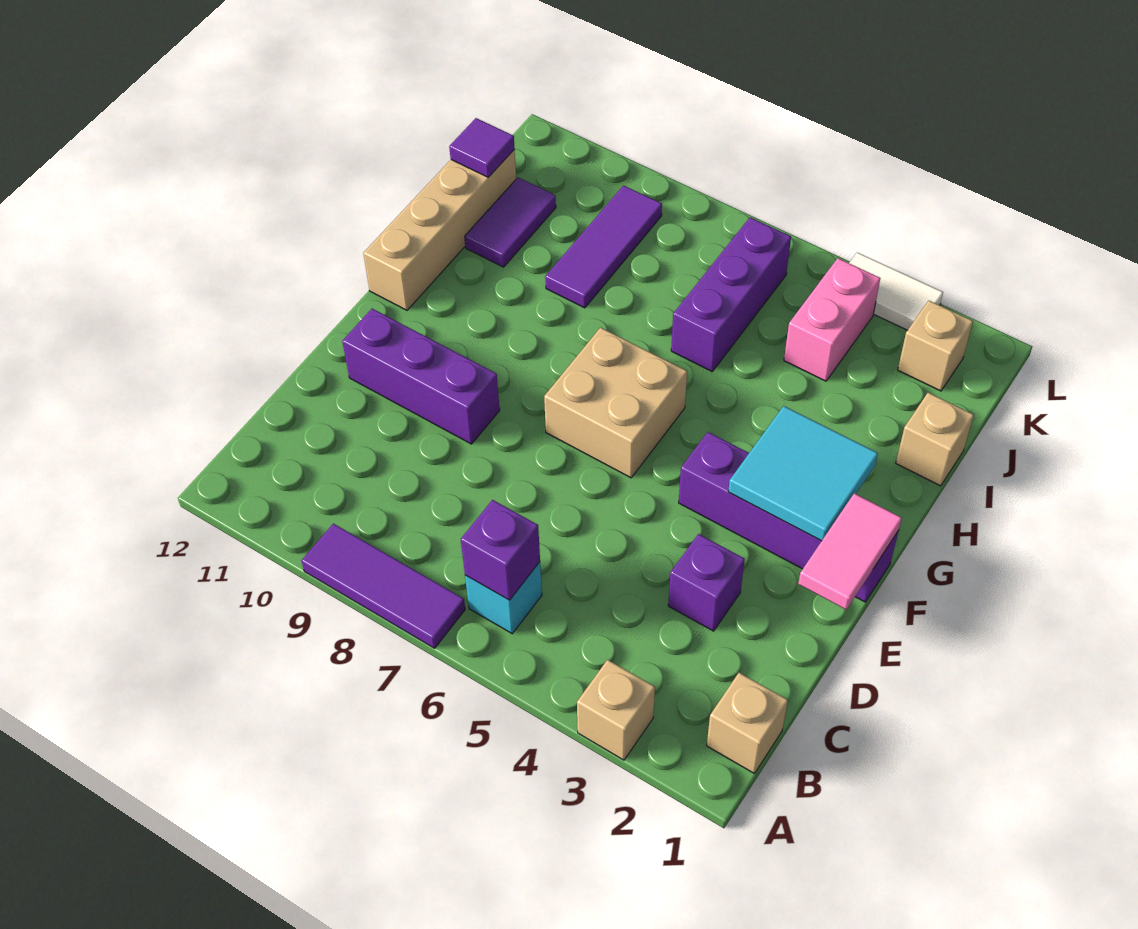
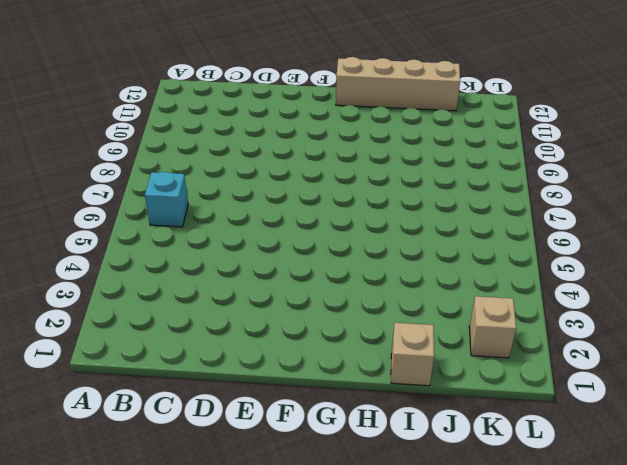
none -> tan brick A3 level 1
none -> purple tile A7:A9 level 1
none -> tan brick B1 level 1

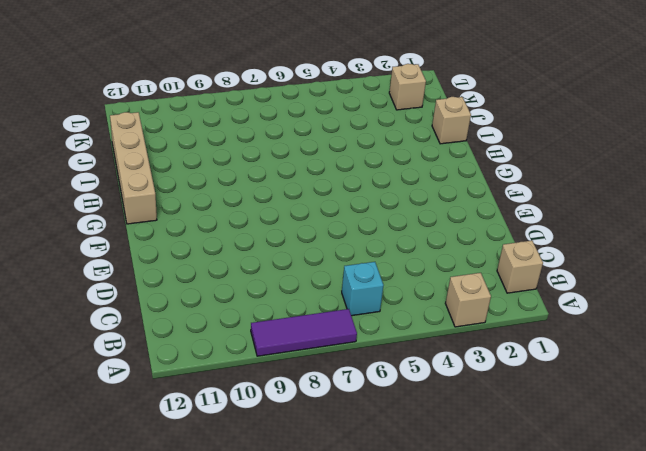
none -> purple brick D3 level 1
none -> purple brick E9:E11 level 1
none -> purple brick F1:F4 level 1

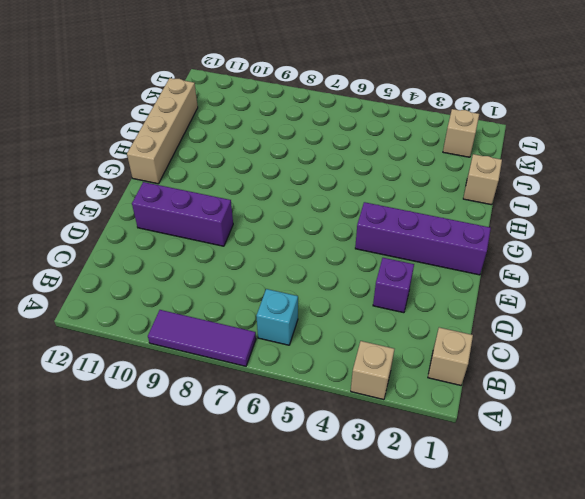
none -> tan brick F6:G7 level 1
none -> purple brick I6:K6 level 1
none -> purple tile I9:K9 level 1

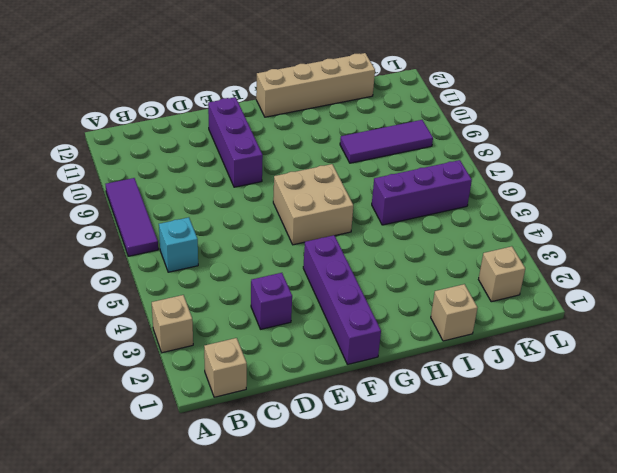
none -> purple tile I11:J11 level 1
none -> pink brick J4:K4 level 1
none -> white tile L3:L4 level 1

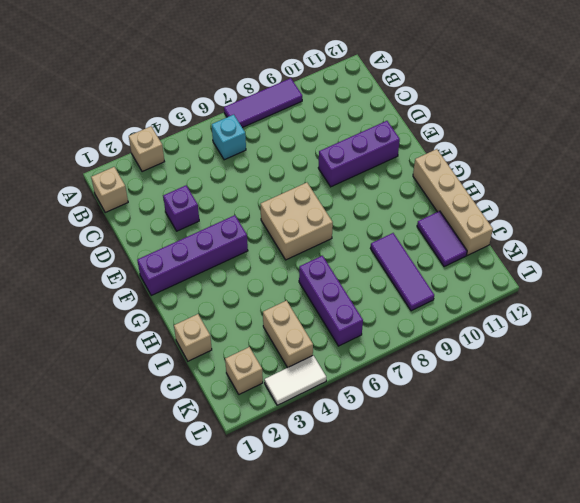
tan brick J4:K4 level 1 -> pink brick J4:K4 level 1
none -> purple brick B6 level 2
none -> pink tile E1:F1 level 2
none -> cyan tile F2:G3 level 2

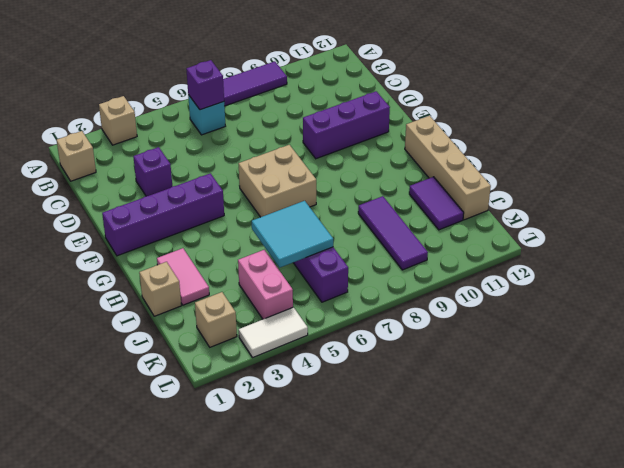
pink tile H2:I2 level 1 -> pink tile E1:F1 level 2
cyan tile I5:J6 level 2 -> cyan tile F2:G3 level 2
none -> purple tile J12 level 2

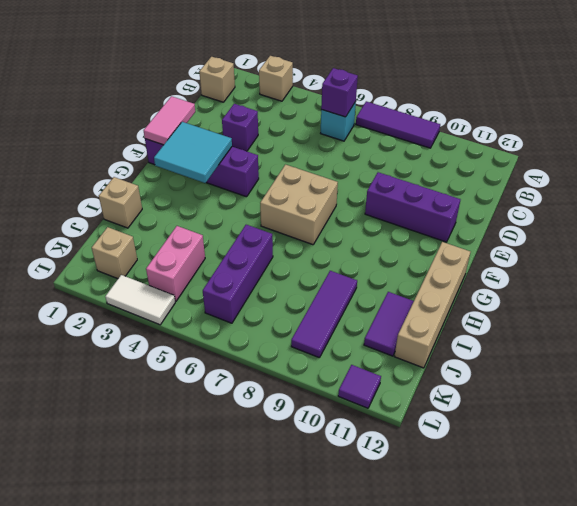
purple tile L11 level 1 -> purple tile J12 level 2

